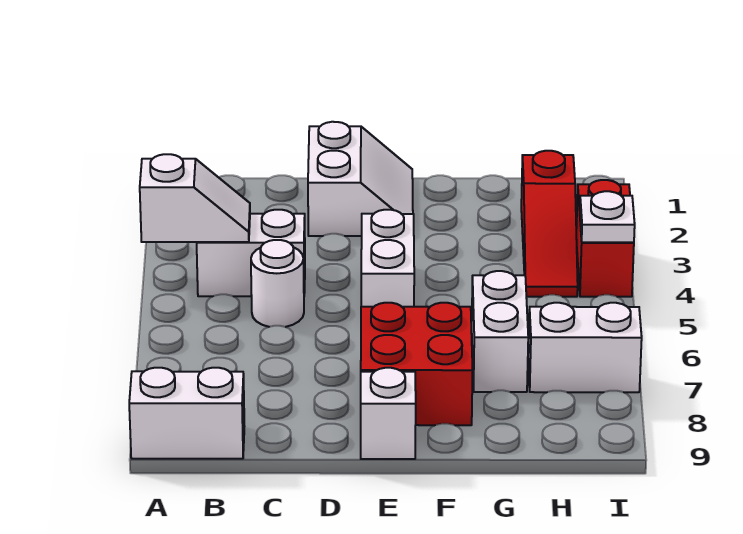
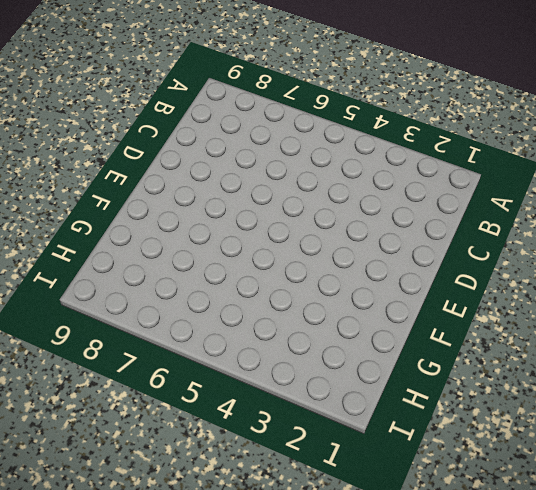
none -> white brick A9:B9 level 1
none -> white brick B4:C4 level 1
none -> white round brick C5 level 1

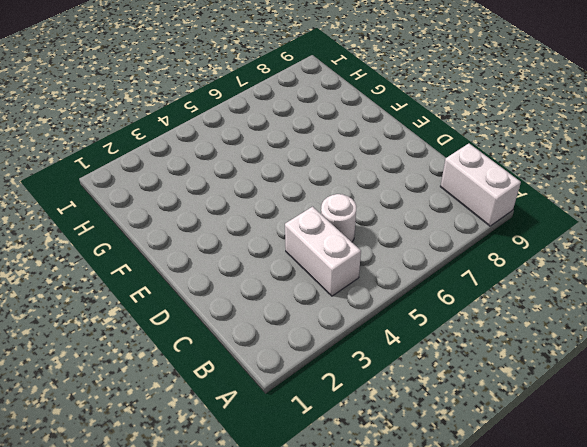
none -> white slope D1:E2 level 1 top D
none -> white brick E4:E5 level 1
none -> red brick E7:F8 level 1

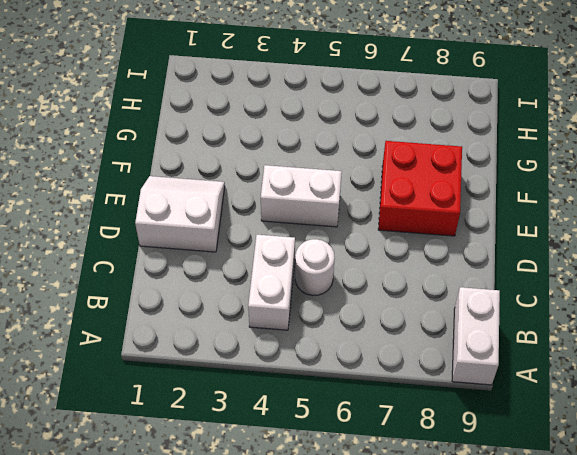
none -> white brick E9 level 1
none -> white brick G6:G7 level 1
none -> red slope H2:H4 level 1 top 2

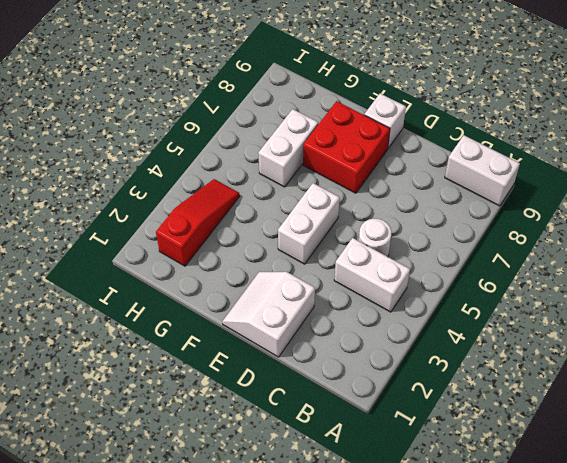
none -> white brick H7:I7 level 1
none -> red brick I3:I4 level 1
none -> white slope A4:B4 level 2 top A

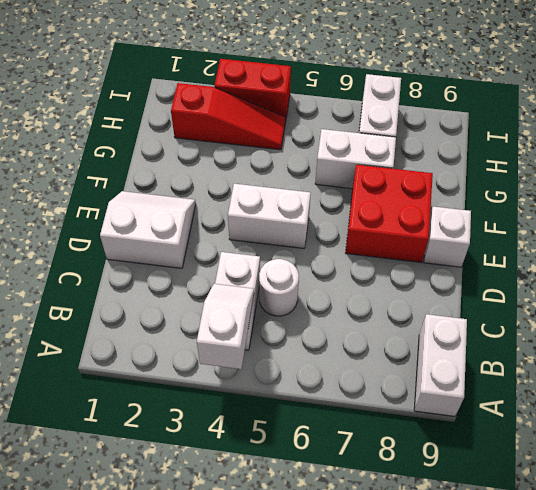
none -> white plate I4 level 2

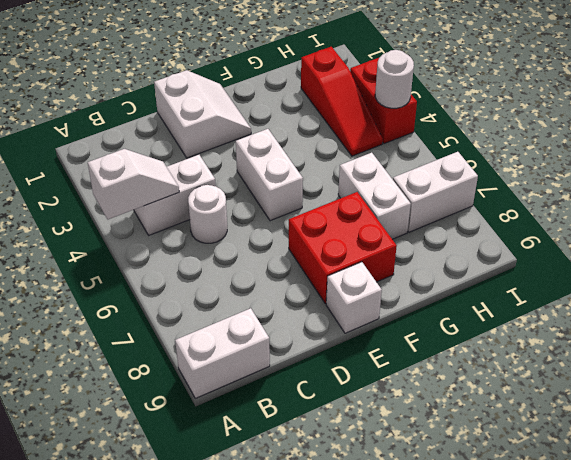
white round brick I4 level 2 -> white plate I4 level 2

